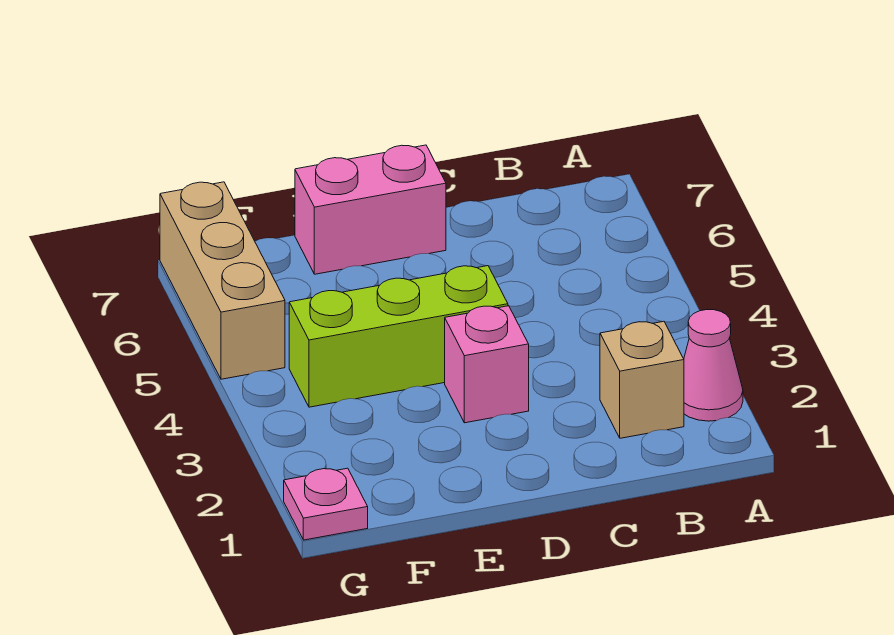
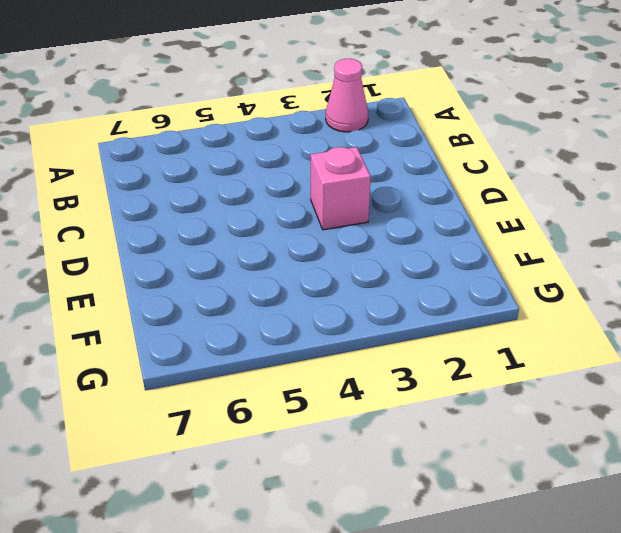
none -> tan brick B2 level 1
none -> lime brick D4:F4 level 1

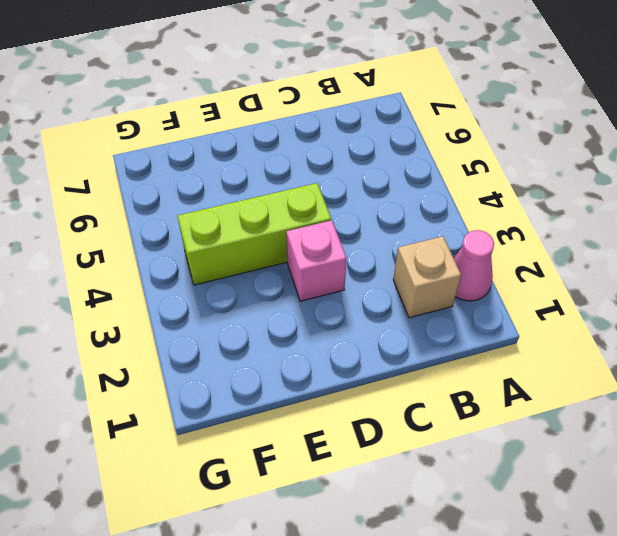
none -> pink brick D7:E7 level 1
none -> pink plate G1 level 1

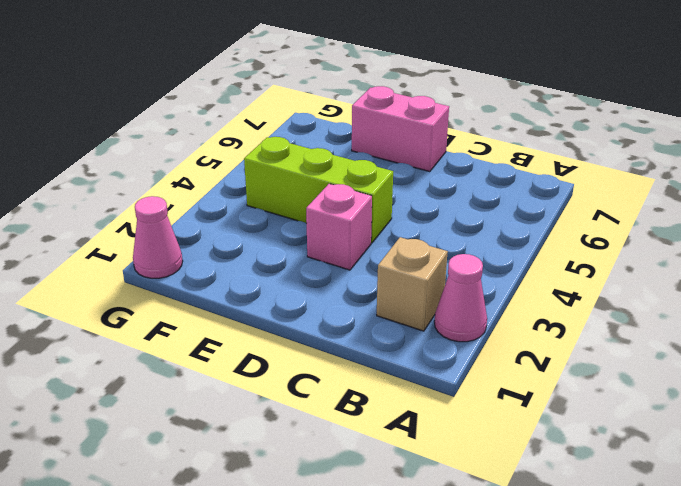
pink cone G1 level 1 -> pink plate G1 level 1
none -> tan brick G5:G7 level 1

